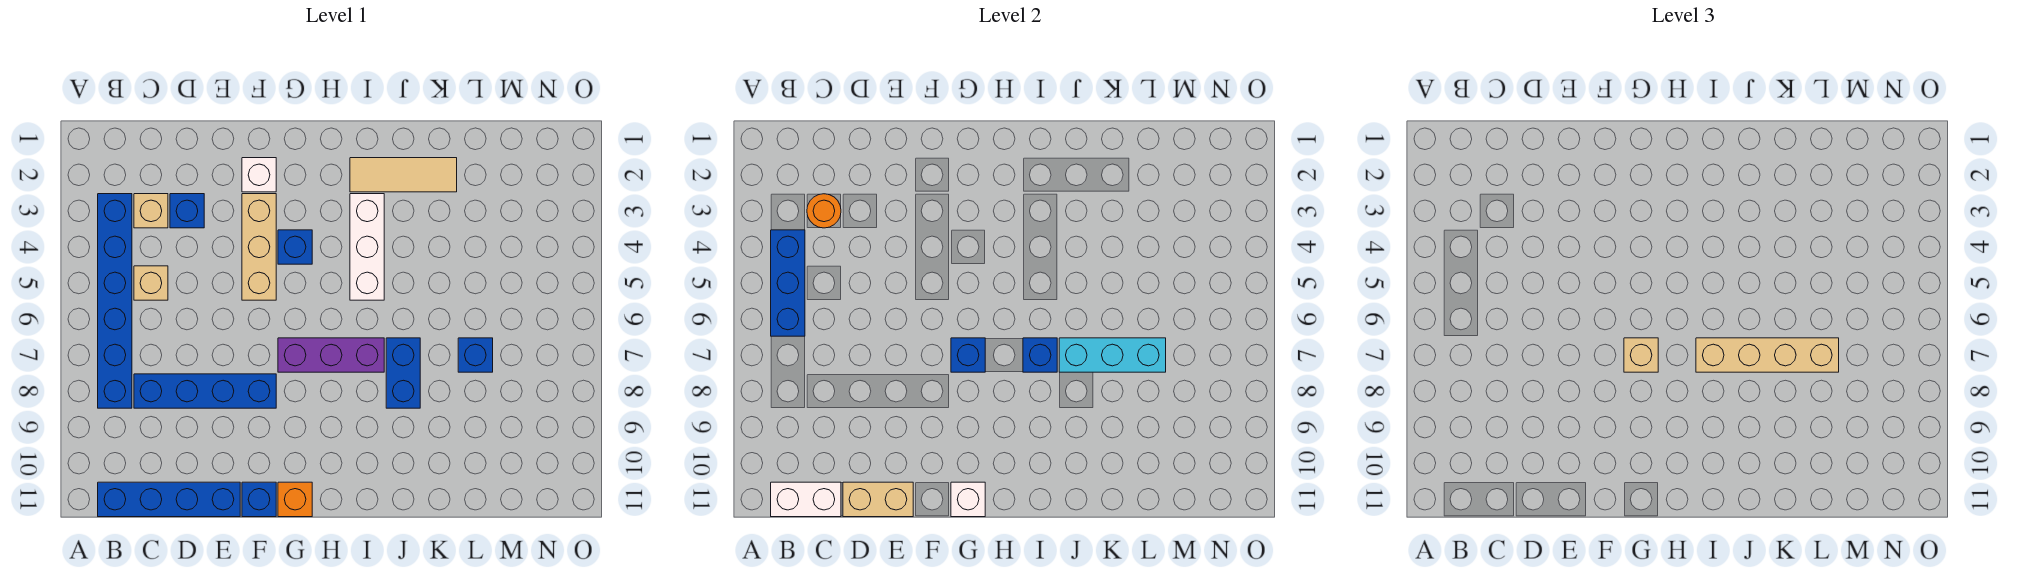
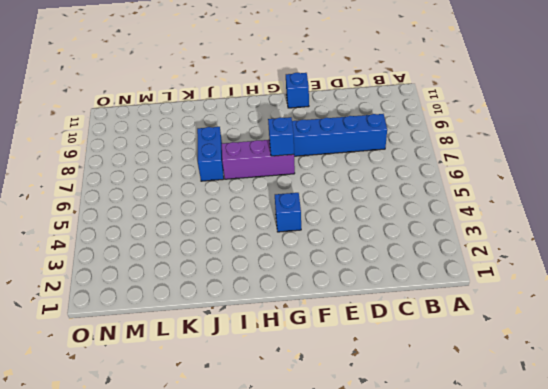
none -> blue brick B3:B8 level 1
none -> blue brick B11:E11 level 1
none -> tan brick C3 level 1

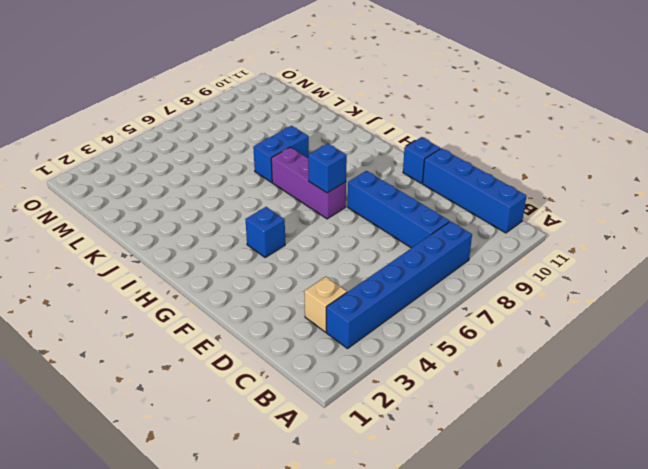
none -> tan brick C5 level 1
none -> blue brick D3 level 1
none -> white brick F2 level 1

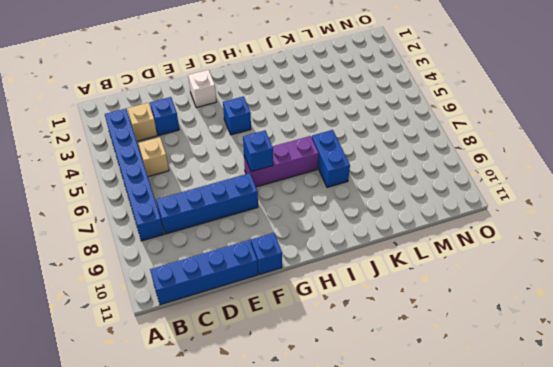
none -> tan brick F3:F5 level 1
none -> orange brick G11 level 1
none -> tan tile I2:K2 level 1

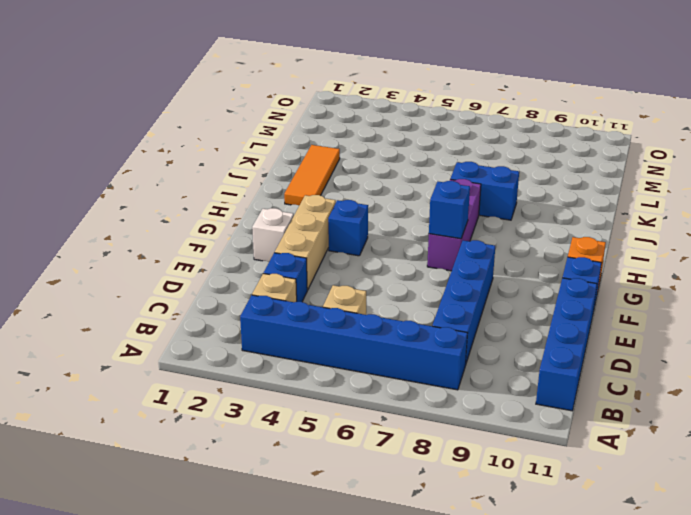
tan brick E3:G3 level 1 -> tan brick F3:F5 level 1
orange tile I2:K2 level 1 -> tan tile I2:K2 level 1
none -> white brick I3:I5 level 1
none -> blue brick L7 level 1
none -> blue brick B4:B6 level 2

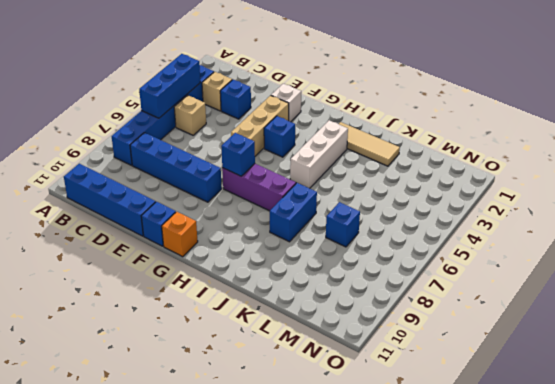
none -> white brick B11:C11 level 2
none -> orange round brick C3 level 2
none -> tan brick D11:E11 level 2

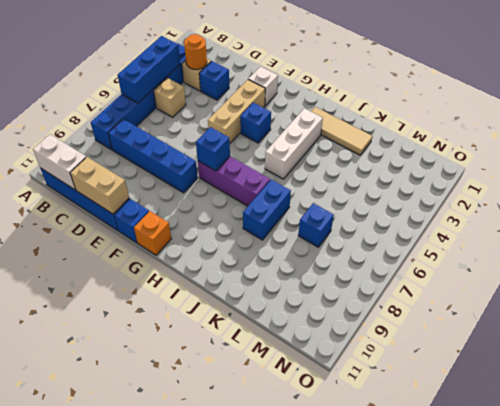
none -> white brick G11 level 2
none -> blue brick I7 level 2
none -> cyan brick J7:L7 level 2

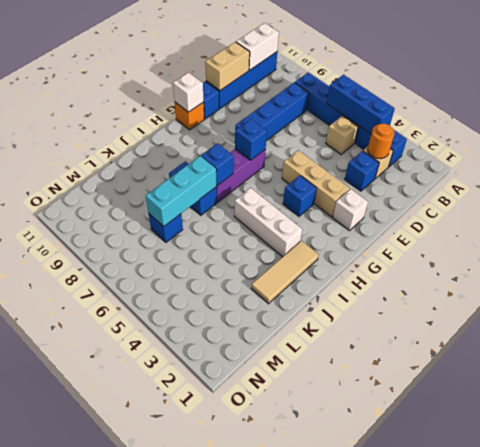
none -> tan brick G7 level 3
none -> tan brick I7:L7 level 3

